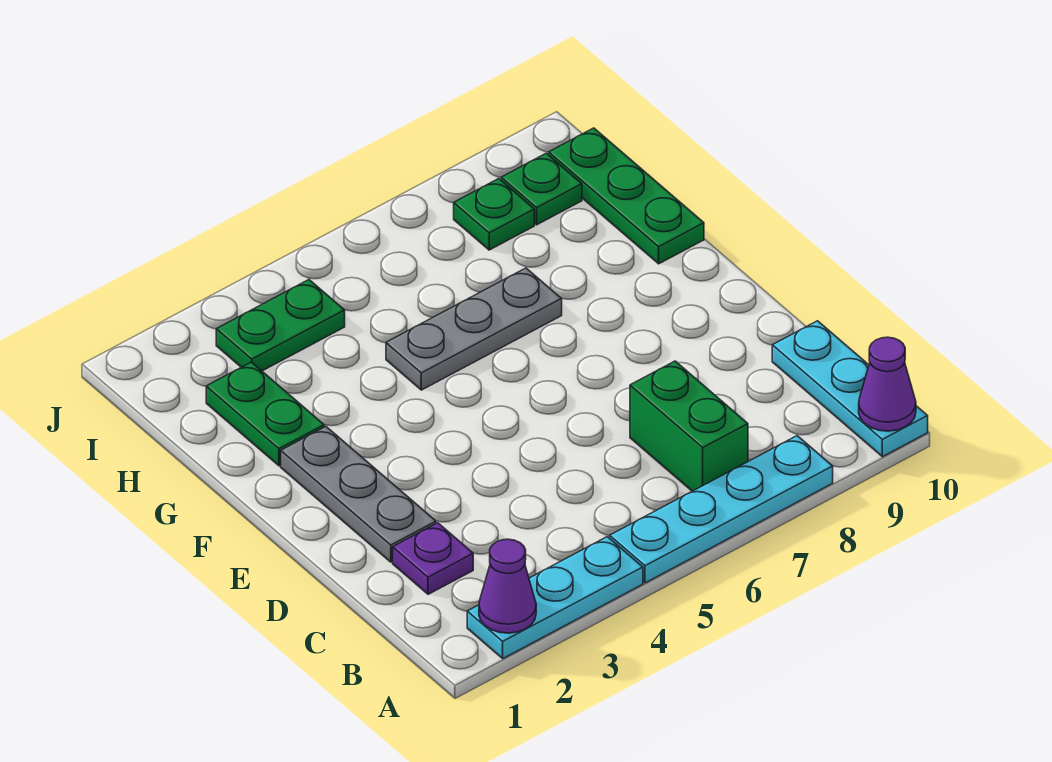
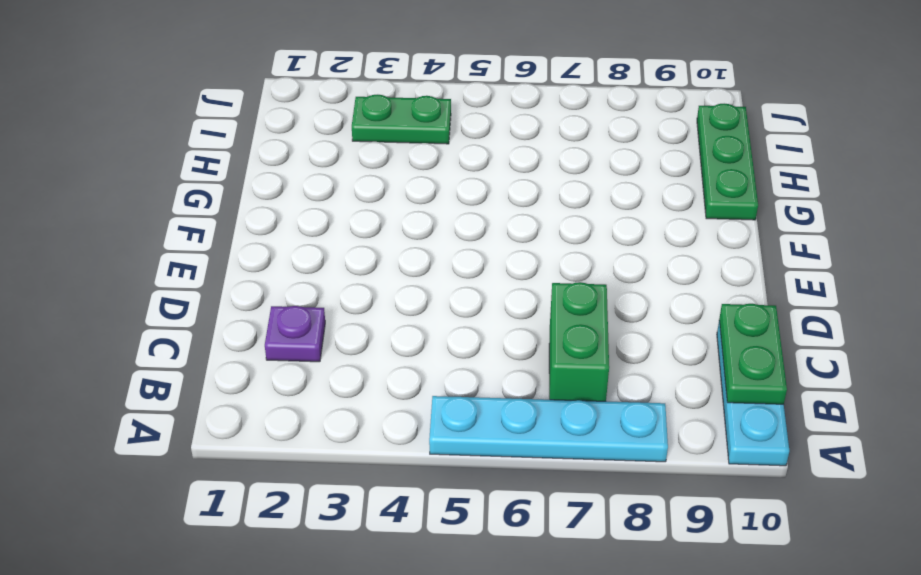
green plate B10:C10 level 2 -> green plate G2:H2 level 1
none -> cyan plate A2:A4 level 1
none -> grey plate D2:F2 level 1
none -> grey plate G5:G7 level 1

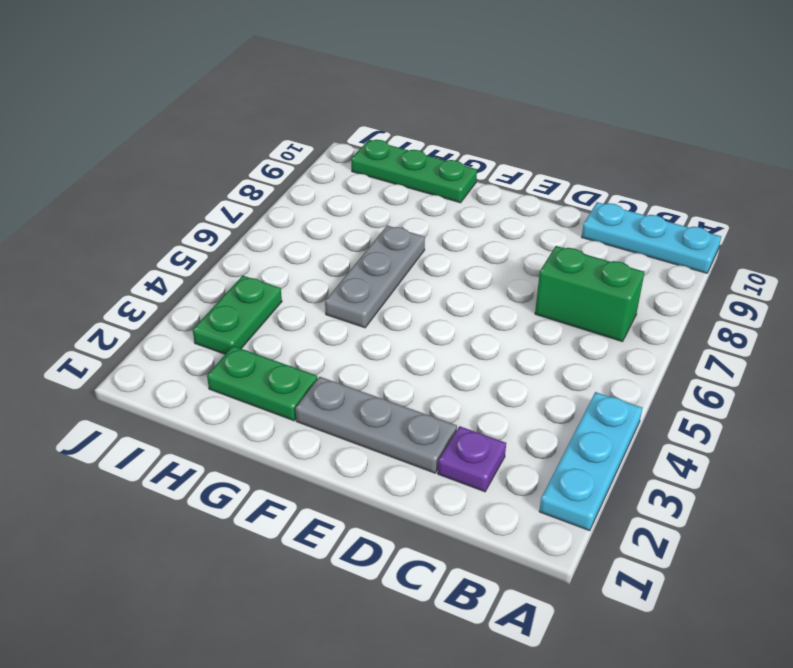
none -> cyan plate A5:A8 level 1
none -> green plate I8 level 1
none -> green plate I9 level 1

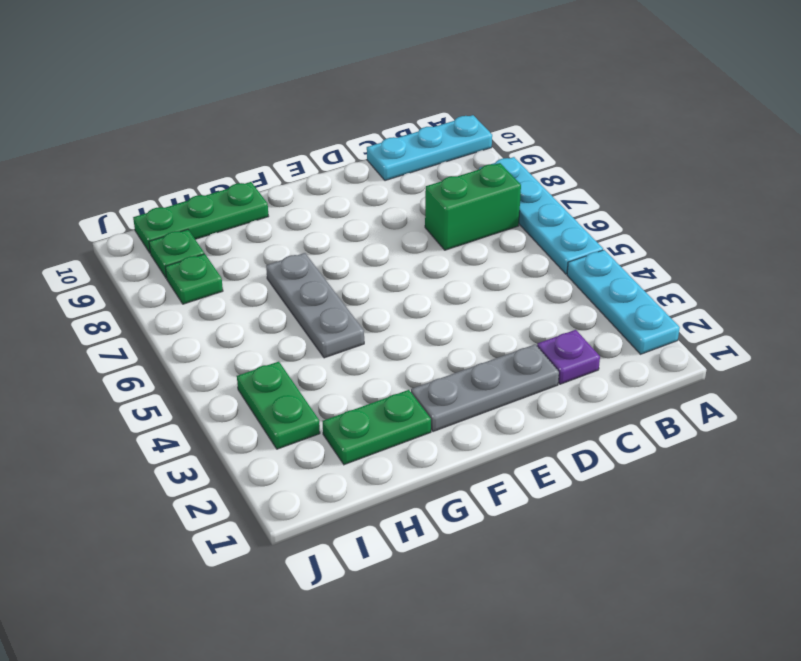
none -> purple cone A2 level 2
none -> purple cone A10 level 2

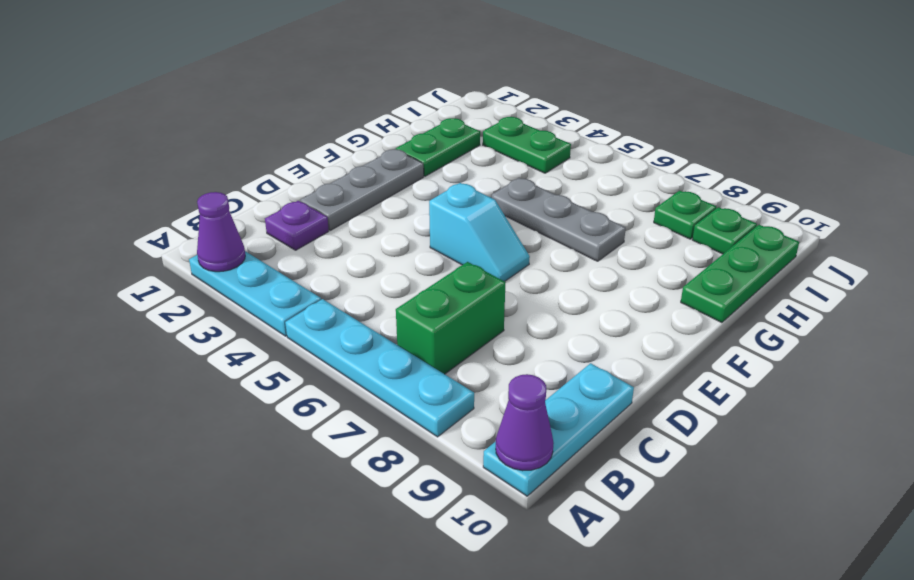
cyan slope E5:E6 level 1 top 5 -> none

